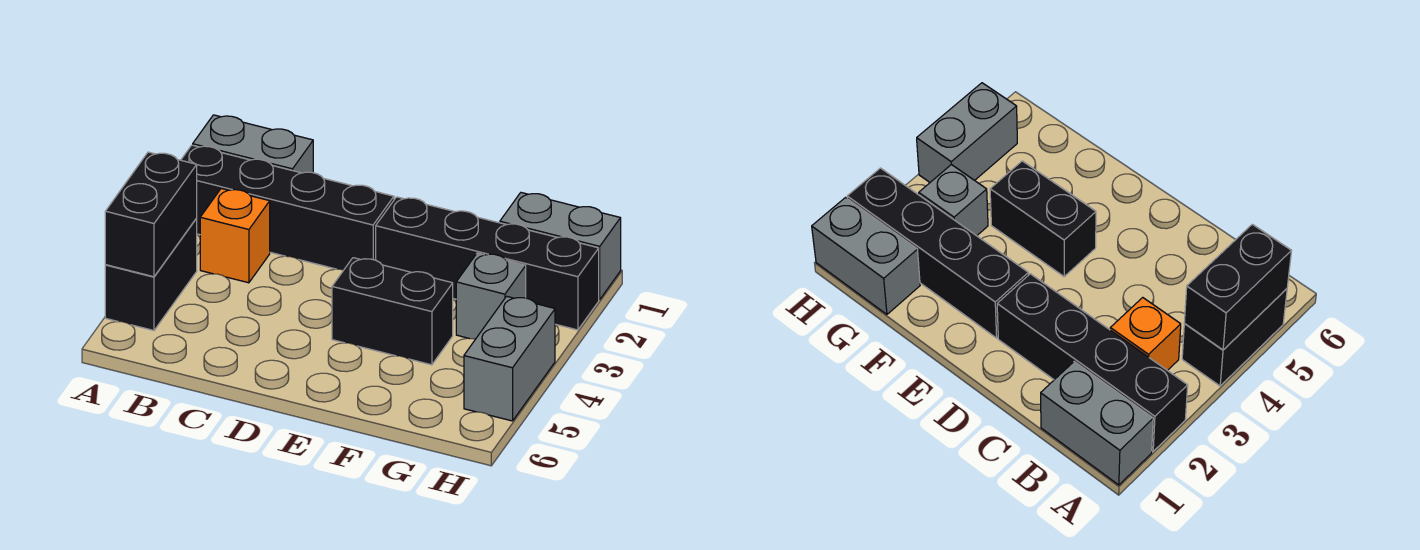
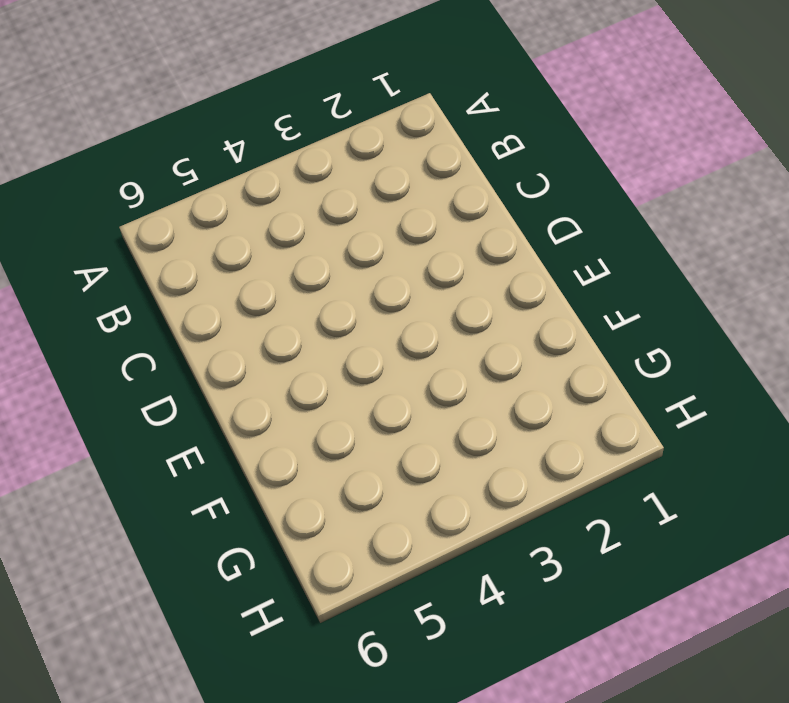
none -> grey brick A1:B1 level 1
none -> black brick A2:D2 level 1

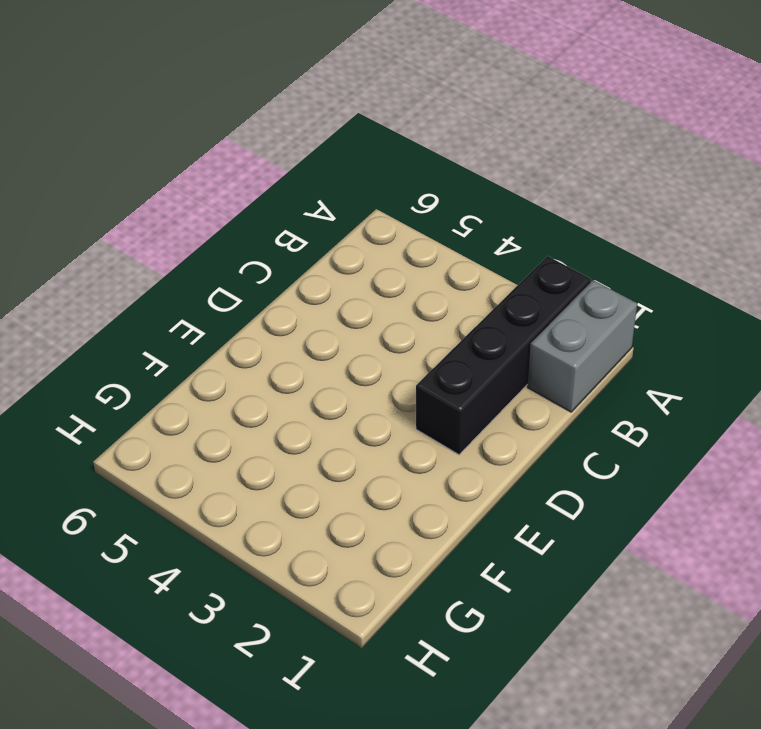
none -> black brick A4:A5 level 1
none -> orange brick B3 level 1

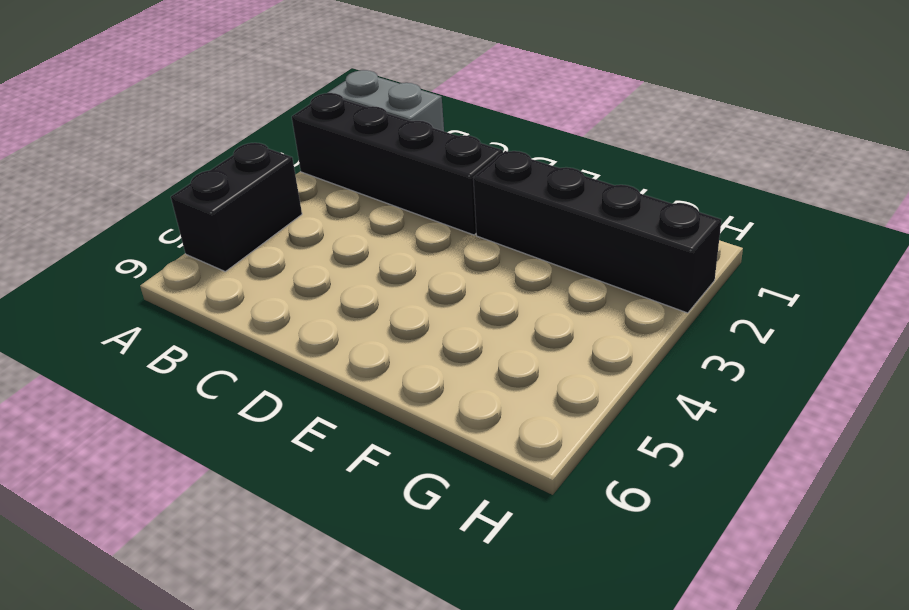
none -> orange brick B3 level 1
none -> black brick E4:F4 level 1

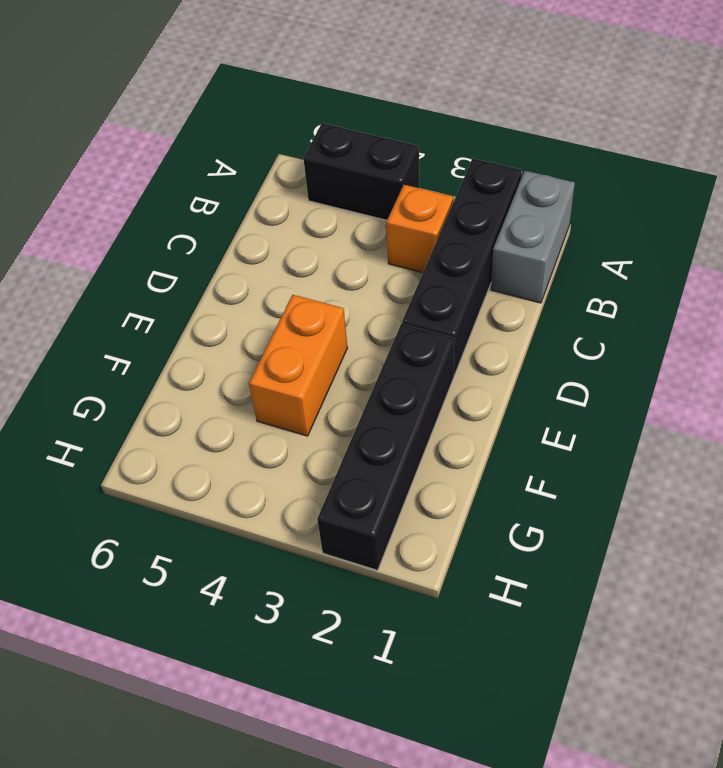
orange brick E4:F4 level 1 -> black brick E4:F4 level 1
none -> grey brick G1:H1 level 1
none -> grey brick G3 level 1

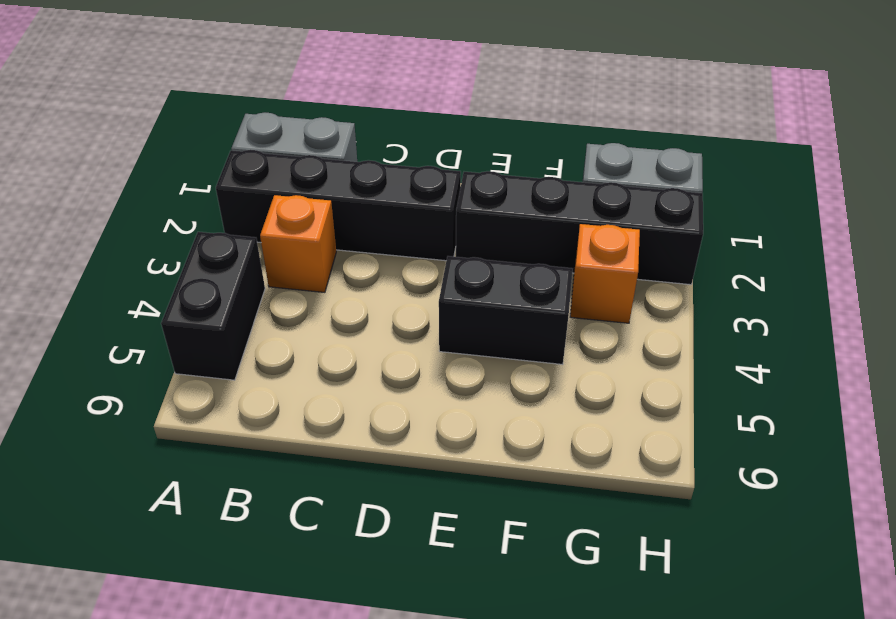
orange brick G3 level 1 -> grey brick G3 level 1
none -> grey brick H4:H5 level 1
none -> black brick A4:A5 level 2

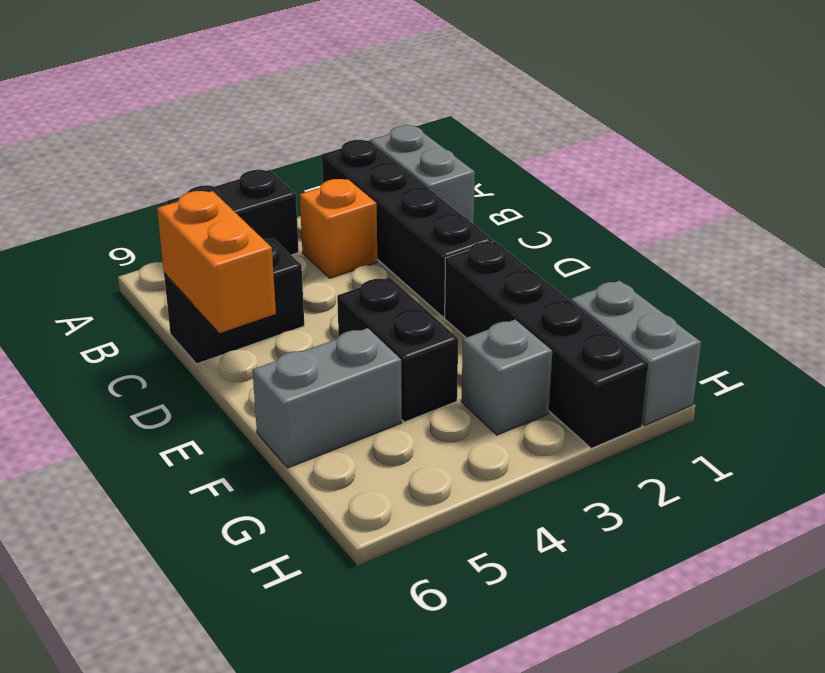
black brick C5:C6 level 1 -> black brick A4:A5 level 2
orange brick C6:D6 level 2 -> none
grey brick F5:F6 level 1 -> grey brick H4:H5 level 1

